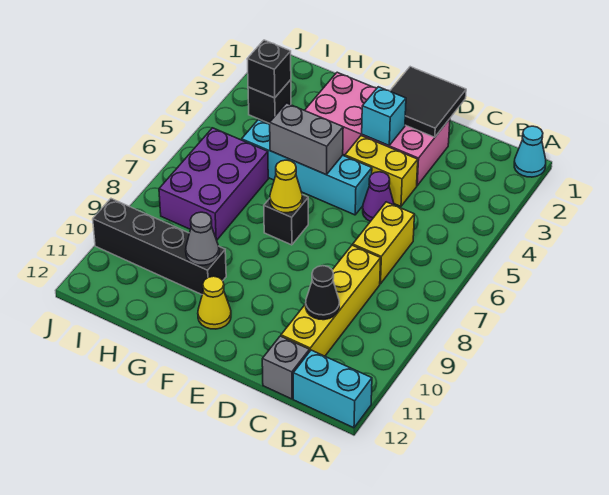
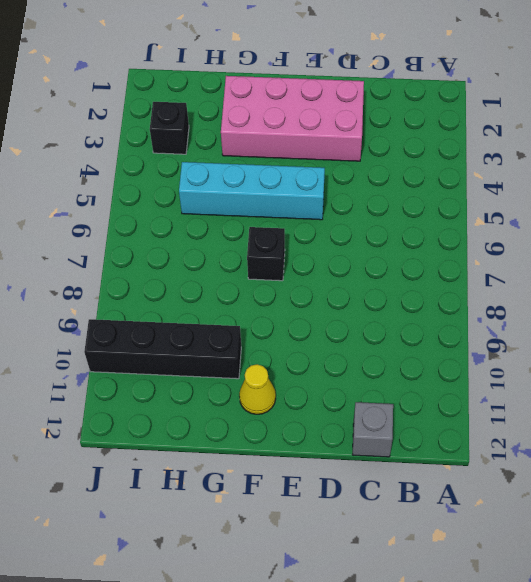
none -> cyan cone A1 level 1
none -> cyan brick A12:B12 level 1
none -> yellow brick C6:C7 level 1

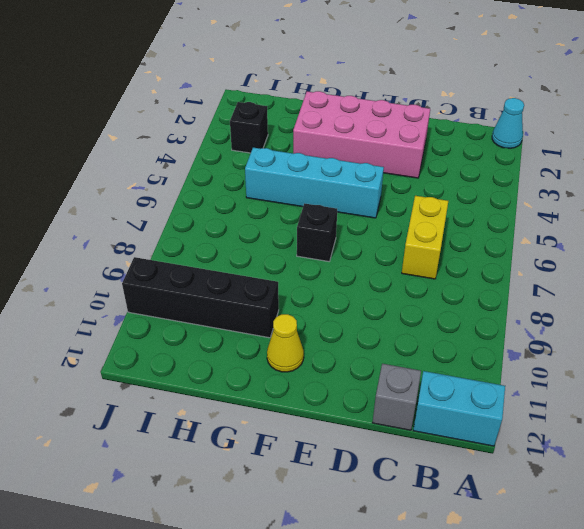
none -> yellow brick C8:C11 level 1
none -> yellow brick D4:E4 level 1
none -> purple cone D5 level 1

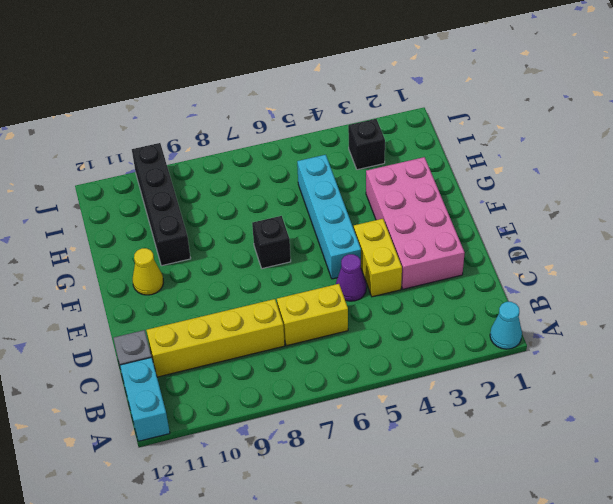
none -> purple brick H6:I8 level 1
none -> black cone C10 level 2
none -> black tile D1:E2 level 2

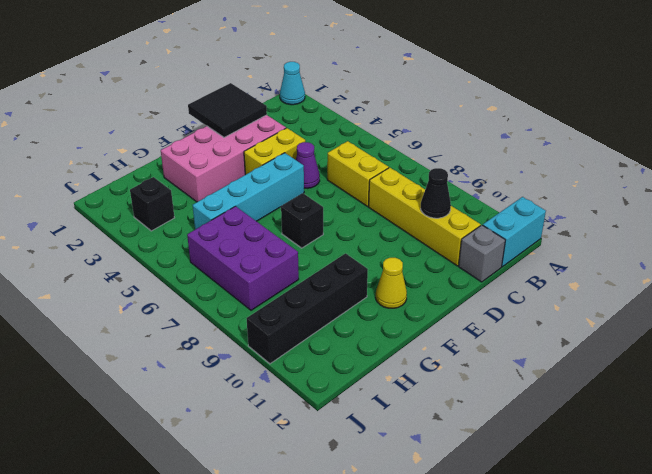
none -> cyan brick E3 level 2
none -> grey brick F5:G5 level 2
none -> yellow cone F7 level 2

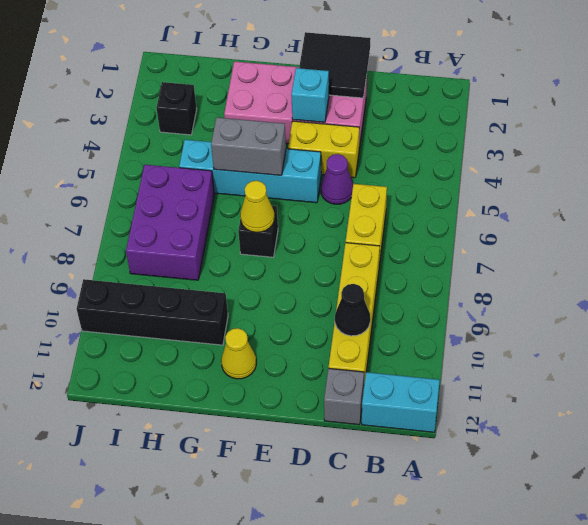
none -> cyan cone A1 level 1
none -> grey cone G10 level 2
none -> black brick I3 level 2

